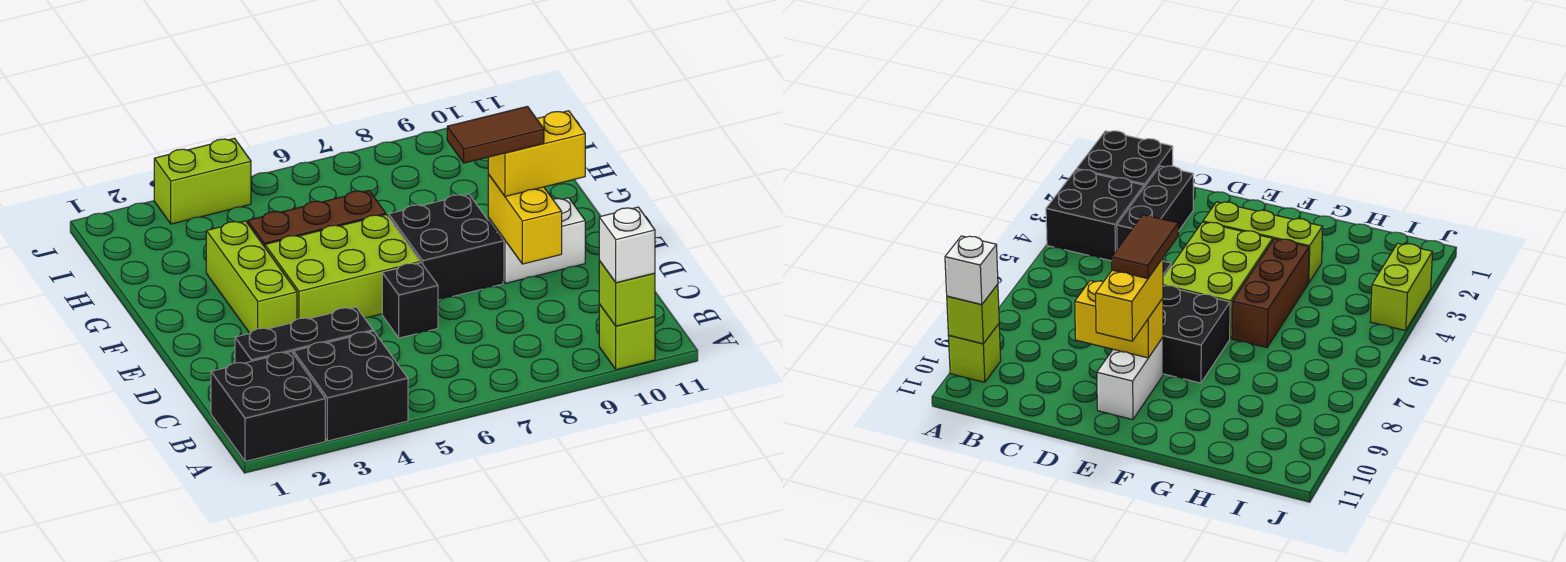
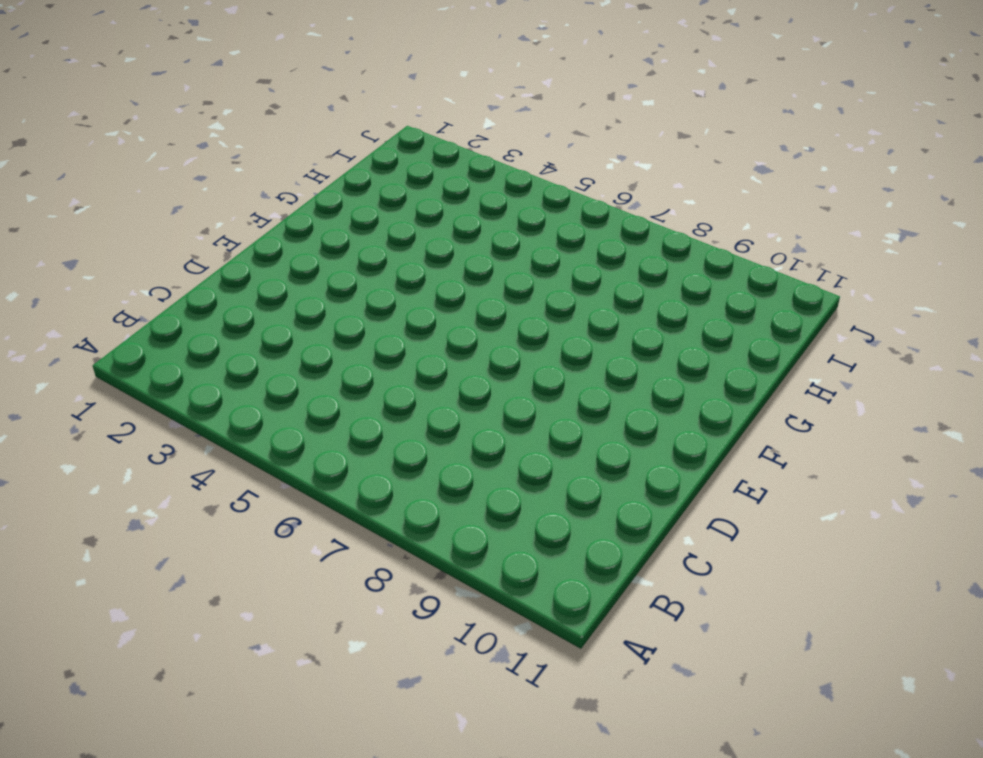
none -> black brick A1:B2 level 1
none -> black brick A3:B4 level 1
none -> lime brick A10 level 1

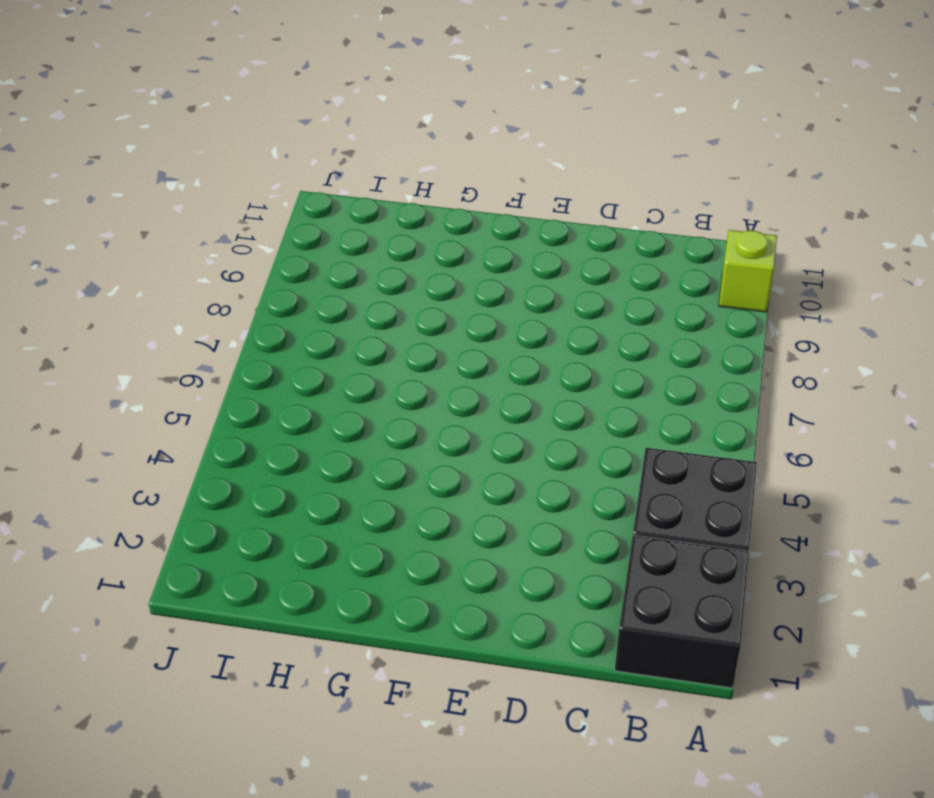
none -> black brick C2:C4 level 1
none -> black brick D6 level 1
none -> lime brick E3:G3 level 1

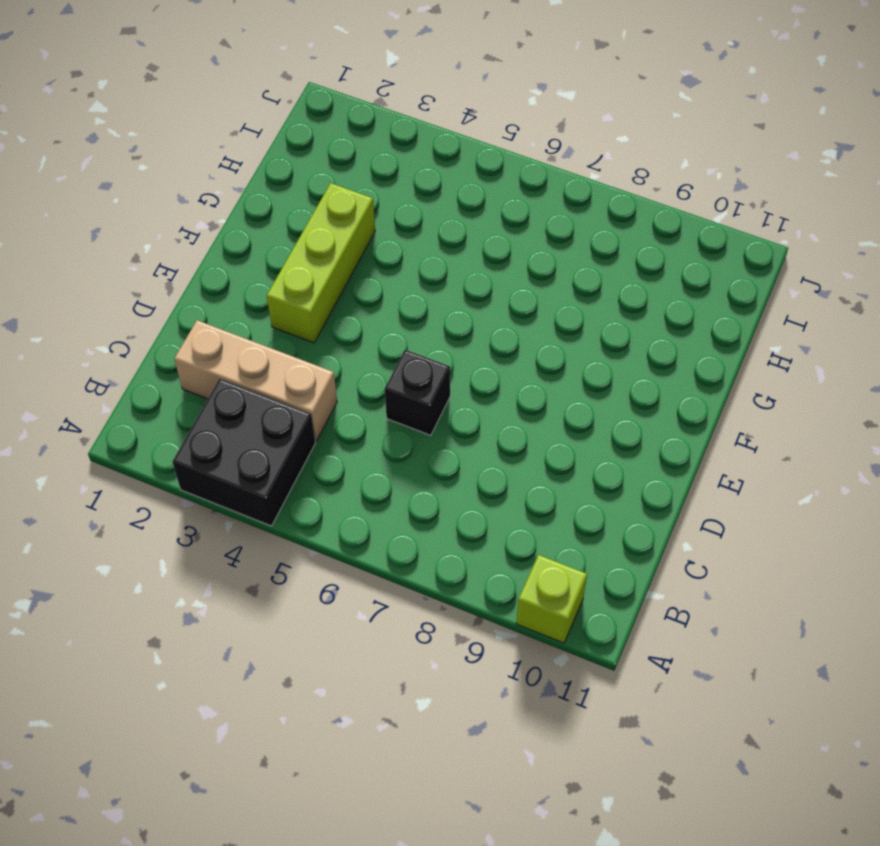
tan brick C2:C4 level 1 -> black brick C2:C4 level 1
none -> black brick A1:B2 level 1
none -> lime brick E4:F6 level 1
none -> black brick E7:F8 level 1

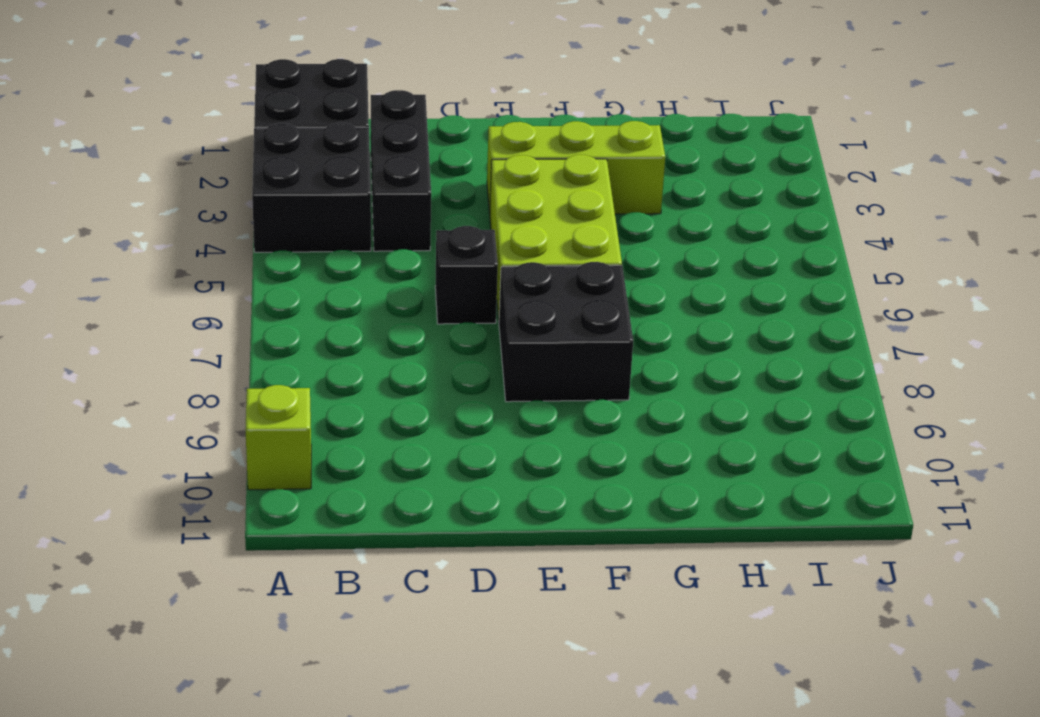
none -> white brick E9:E10 level 1
none -> brown brick G4:G6 level 1
none -> lime brick J3:J4 level 1

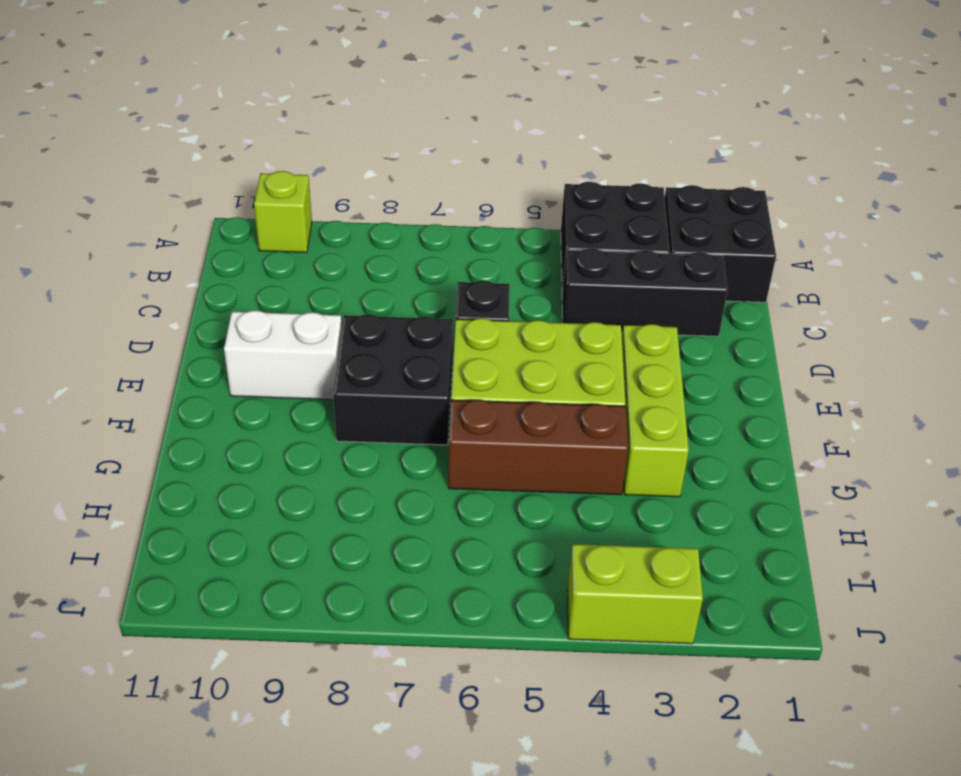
none -> lime brick A10 level 2
none -> yellow brick D9:E9 level 2
none -> white brick A10 level 3

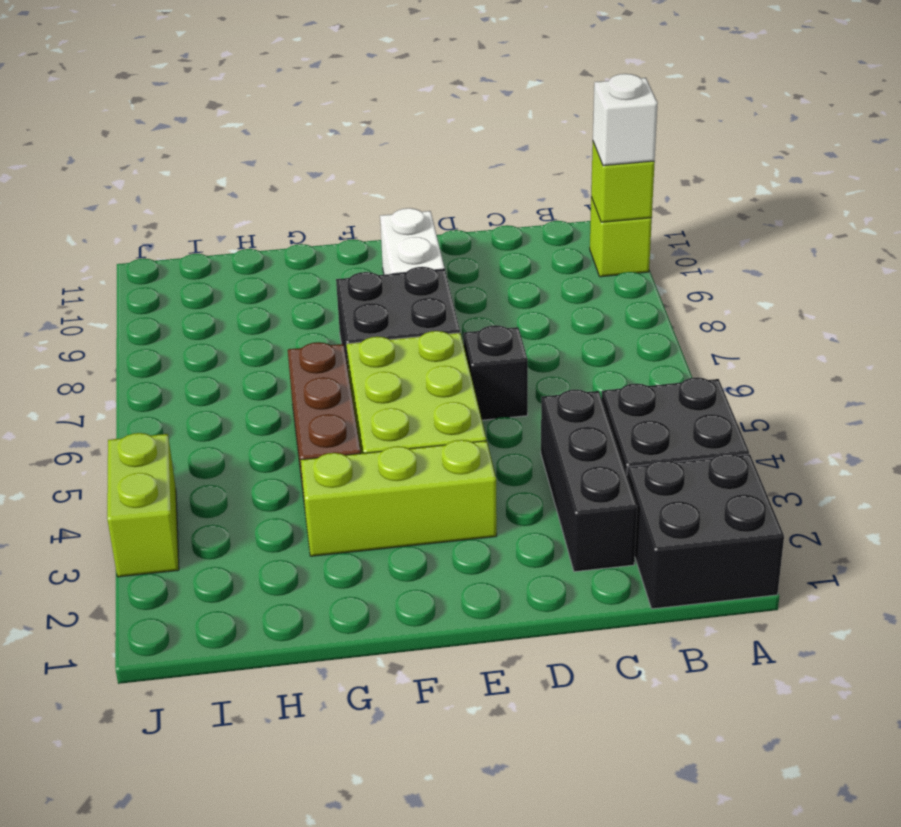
none -> yellow brick D9:E9 level 2
none -> yellow brick E9:E10 level 3
none -> brown tile E8:E9 level 4

